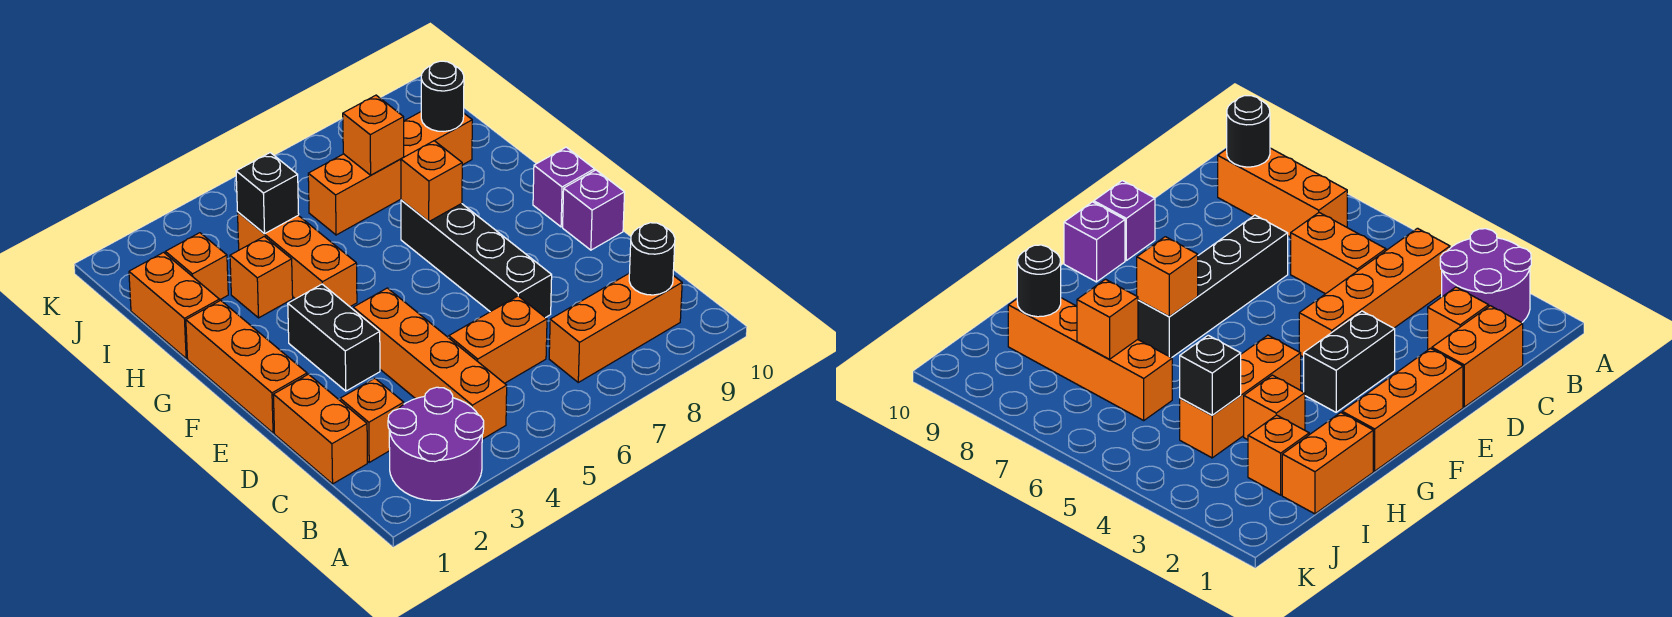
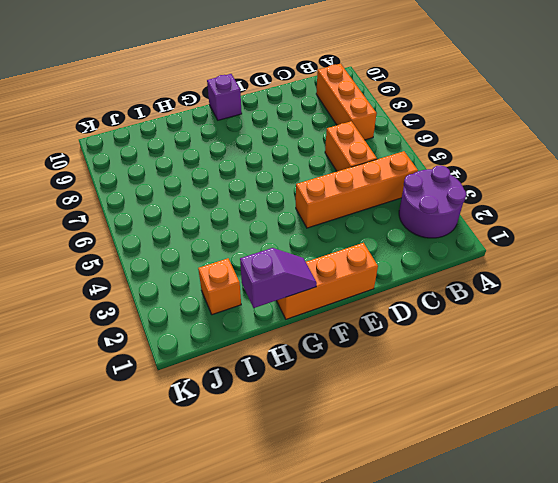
purple slope G1:H1 level 2 top H -> none
none -> orange brick C1:D1 level 1
none -> orange brick C2 level 1
none -> black brick D7:G7 level 1

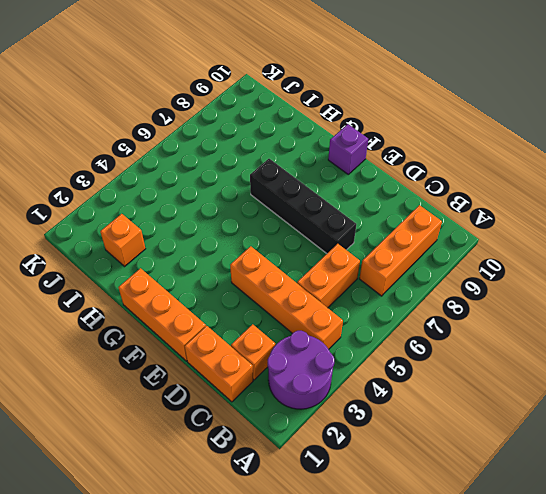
none -> black brick E3:F3 level 1
none -> purple brick E10 level 1
none -> orange brick G4:I4 level 1

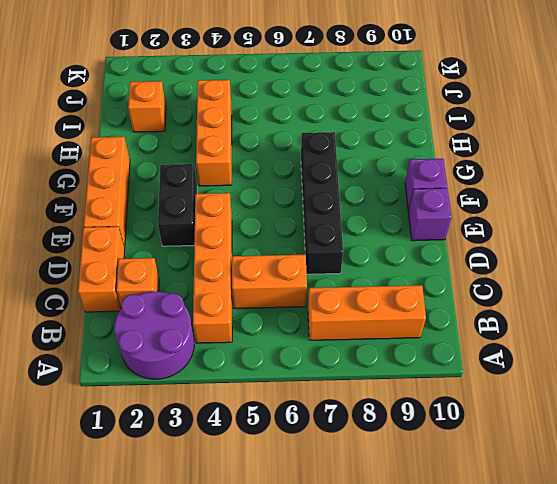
none -> orange brick H1:I1 level 1
none -> orange brick H3 level 1
none -> orange brick I6:I9 level 1

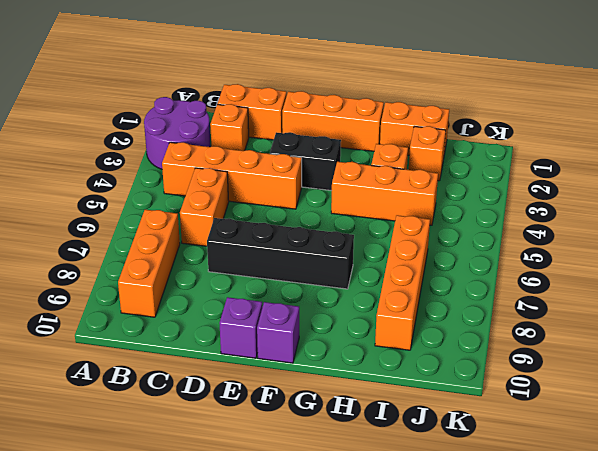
none -> black round brick B9 level 2
none -> orange brick G7 level 2
none -> black brick I4 level 2

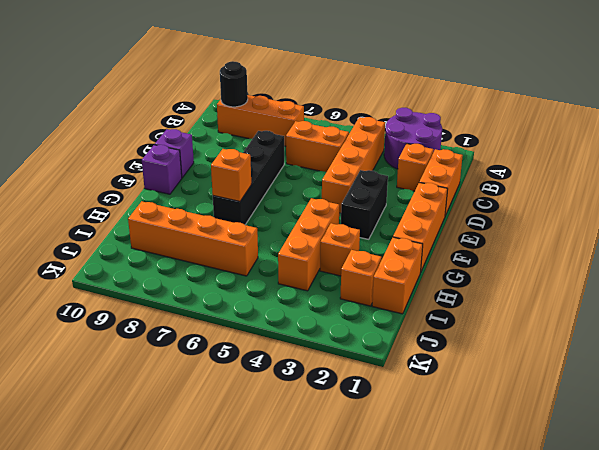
none -> black brick I4 level 2
none -> orange brick I7 level 2
none -> black round brick I9 level 2

